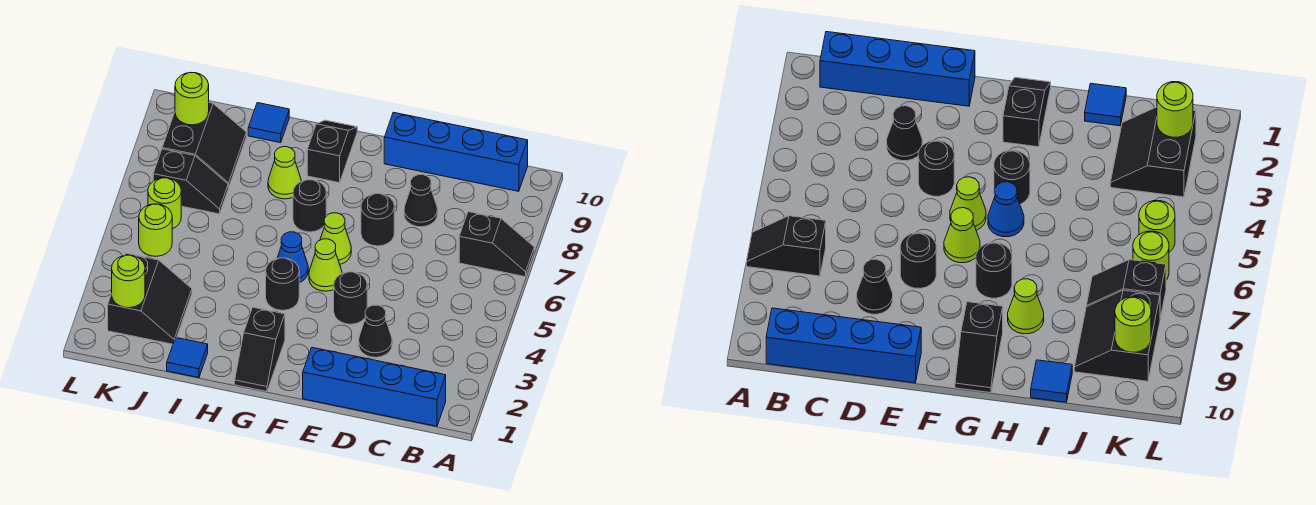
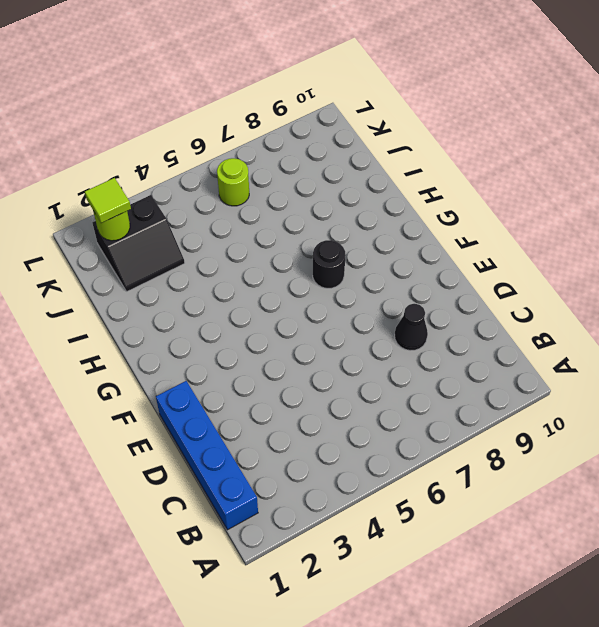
lime tile K2 level 3 -> none
none -> black slope A7:B7 level 1 top B
none -> blue brick B10:E10 level 1
none -> black cone D3 level 1

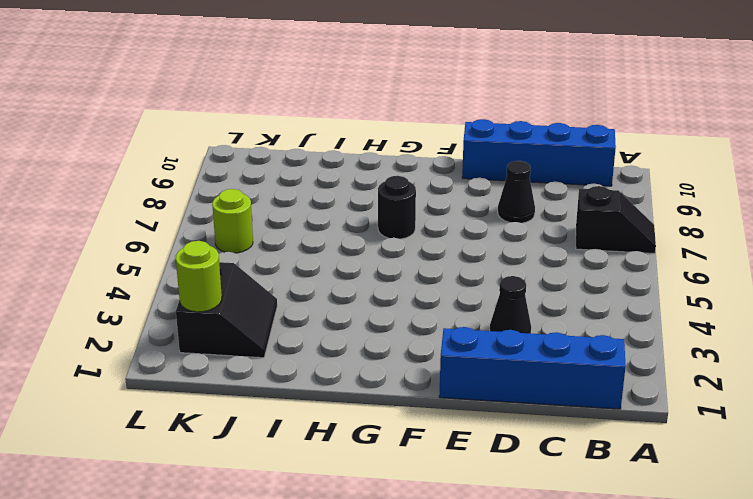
none -> black round brick E4 level 1
none -> black round brick E7 level 1
none -> lime cone F5 level 1

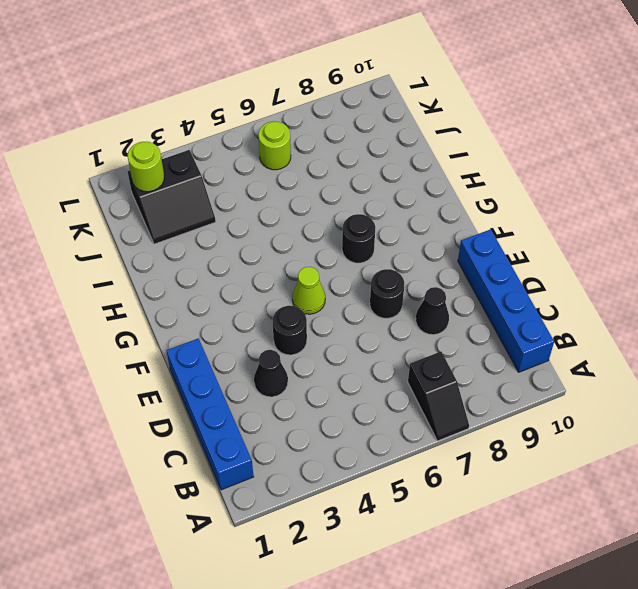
none -> lime cone F6 level 1
none -> black slope G1:G2 level 1 top 2
none -> black round brick G4 level 1

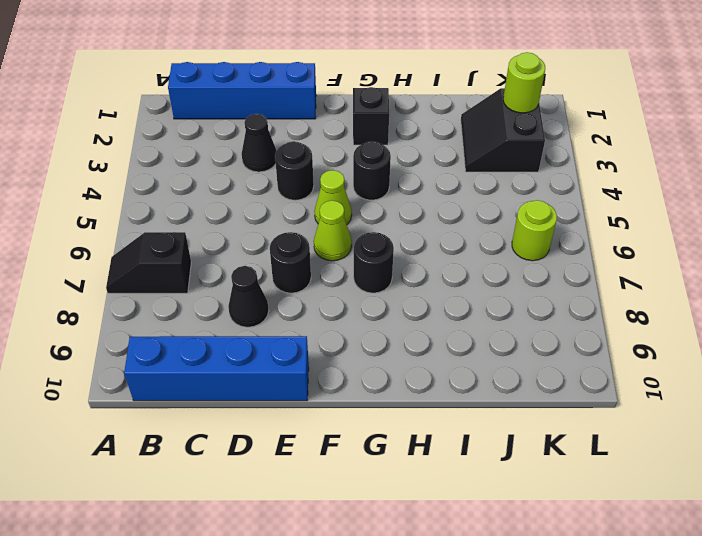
none -> blue cone G5 level 1
none -> black slope G9:G10 level 1 top 9
none -> lime cone H8 level 1

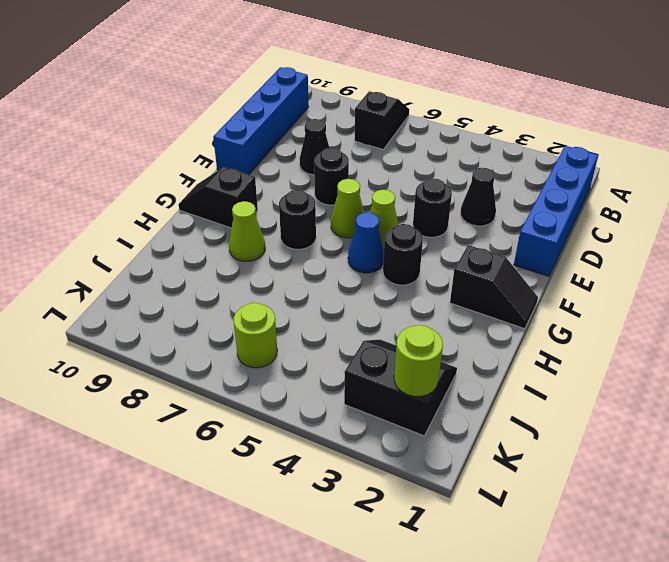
none -> blue tile I1 level 1
none -> blue tile I10 level 1
none -> black slope J7:K7 level 1 top K

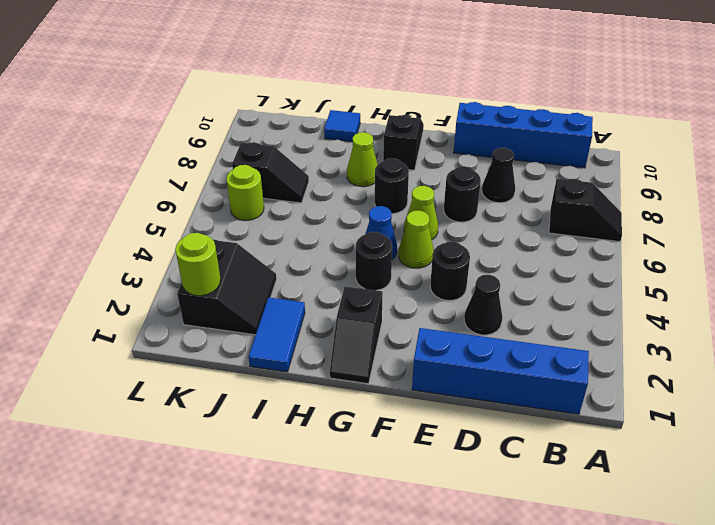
blue tile I1:I2 level 1 -> blue tile I1 level 1
none -> black slope J8:K9 level 1 top K
none -> lime round brick K5 level 1
none -> lime round brick K9 level 2

